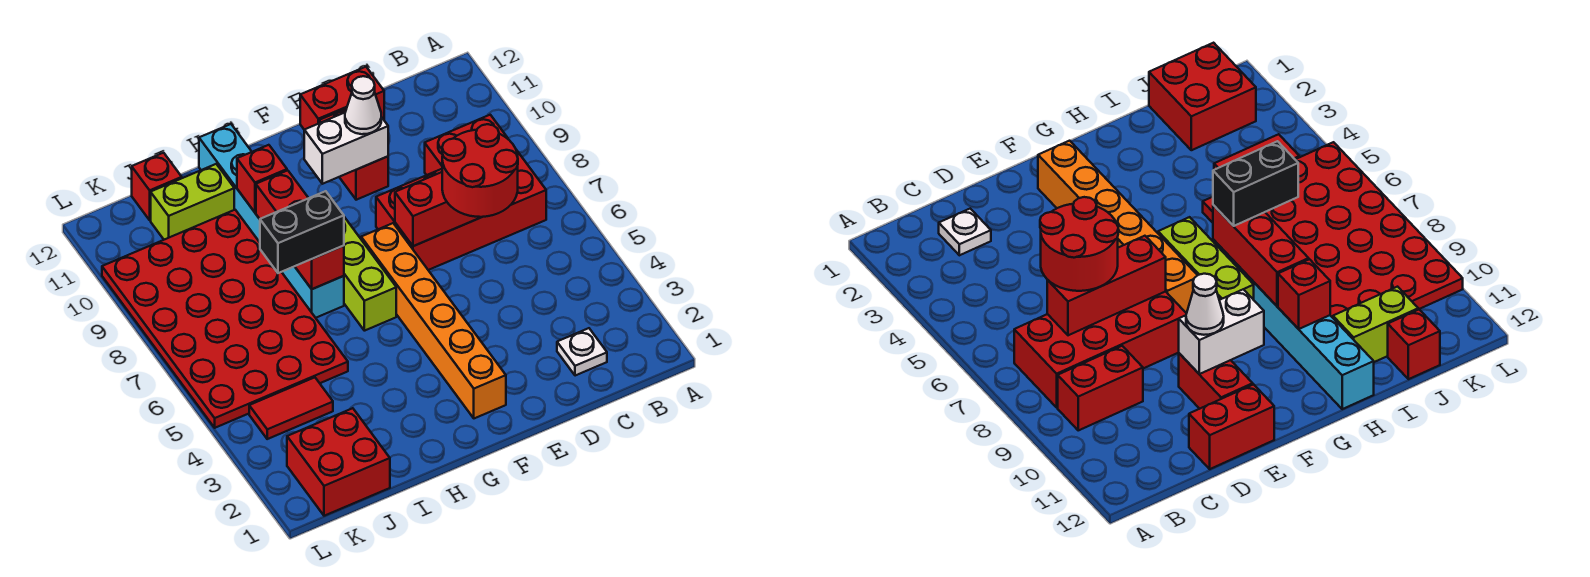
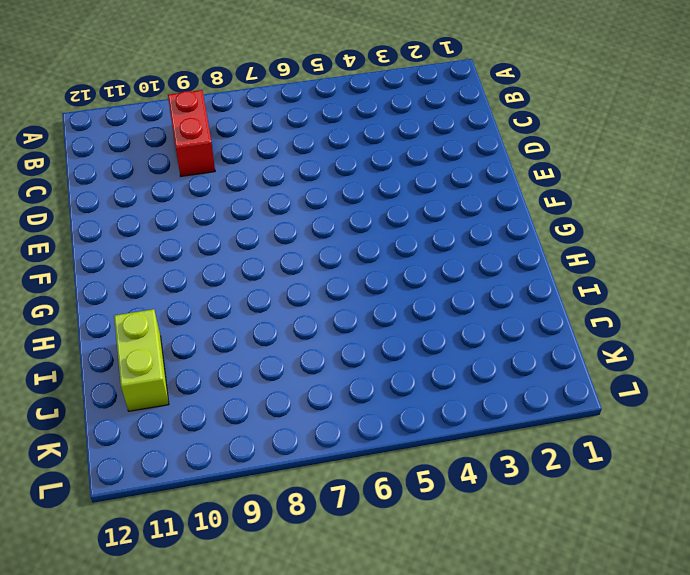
none -> red brick B7:E8 level 1
none -> white plate C2 level 1
none -> red brick D12:E12 level 1

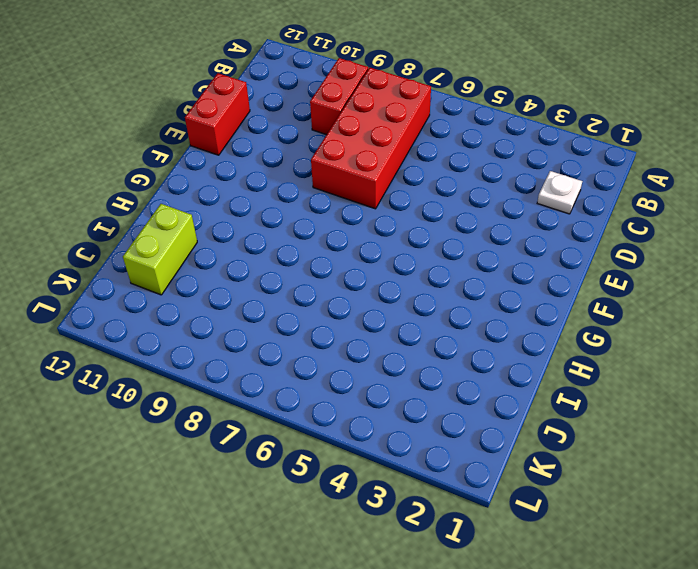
none -> red brick E10:E11 level 1
none -> orange brick F2:F7 level 1
none -> lime brick G6:G8 level 1

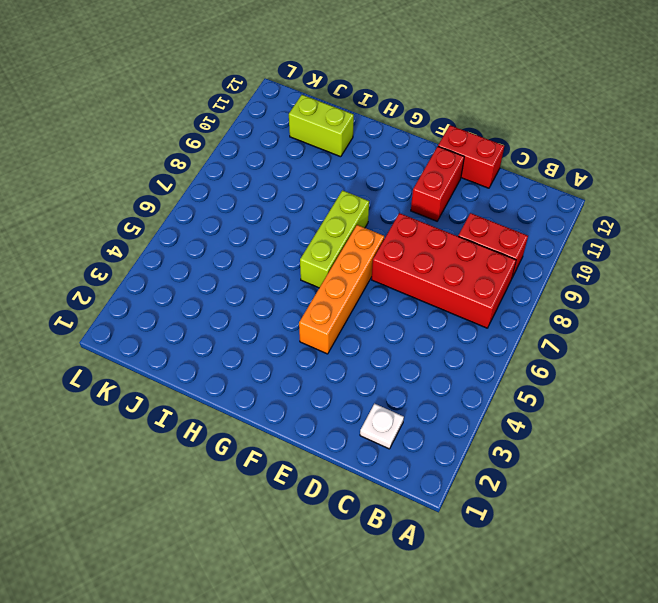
orange brick F4:F7 level 1 -> orange brick F2:F7 level 1
none -> cyan brick H7:H12 level 1
none -> red plate I5:L10 level 1
none -> red brick J1:K2 level 1

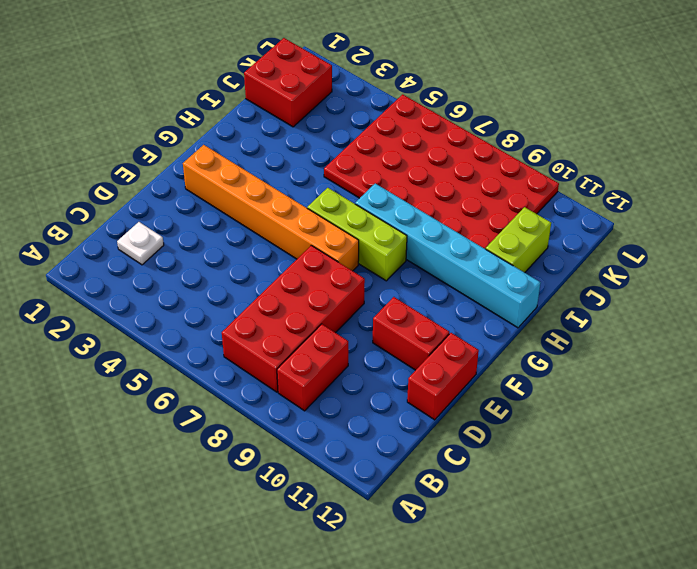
none -> red tile J4:K4 level 1
none -> red brick J12 level 1
none -> red brick C7:E7 level 2

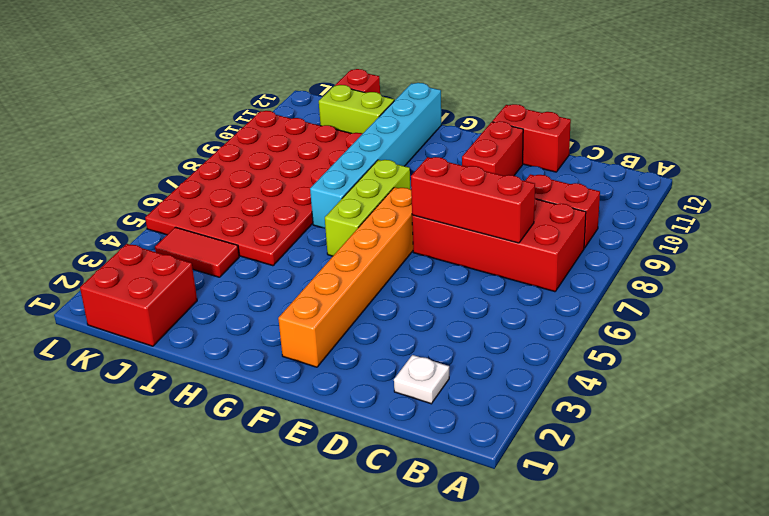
none -> white brick E10:F10 level 2
none -> red brick H7:H9 level 2
none -> red brick H10 level 2

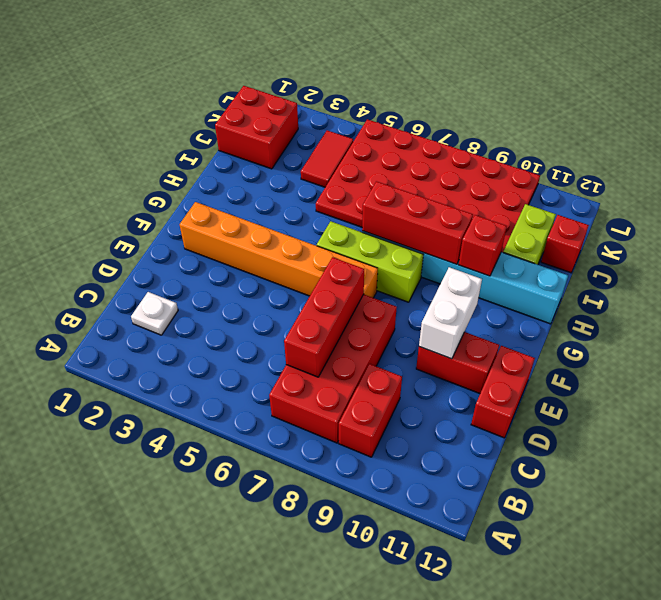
none -> red round brick C6:D7 level 3
none -> white cone E10 level 3
none -> black brick H7:I7 level 3

